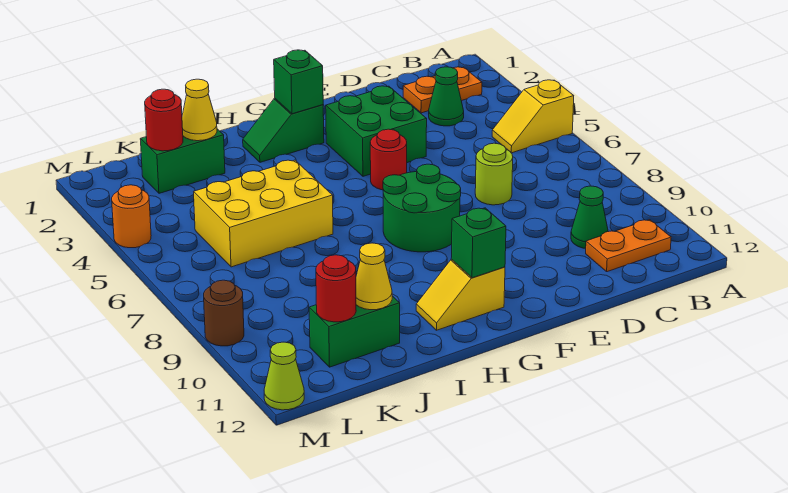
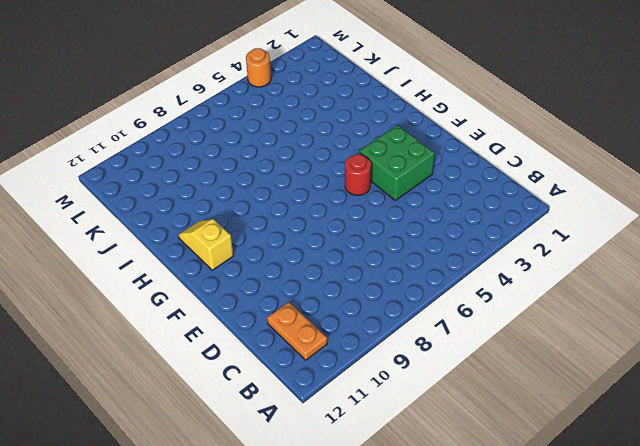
none -> yellow slope A5:B5 level 1 top A
none -> orange plate B2:C2 level 1
none -> green cone C3 level 1

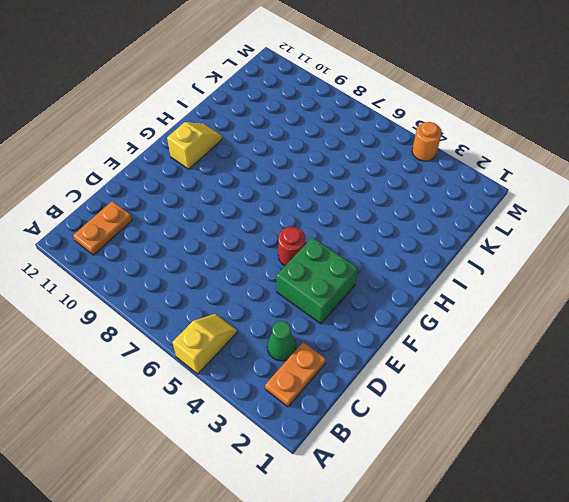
none -> green cone C10 level 1
none -> lime round brick D7 level 1
none -> green round brick F7:G8 level 1

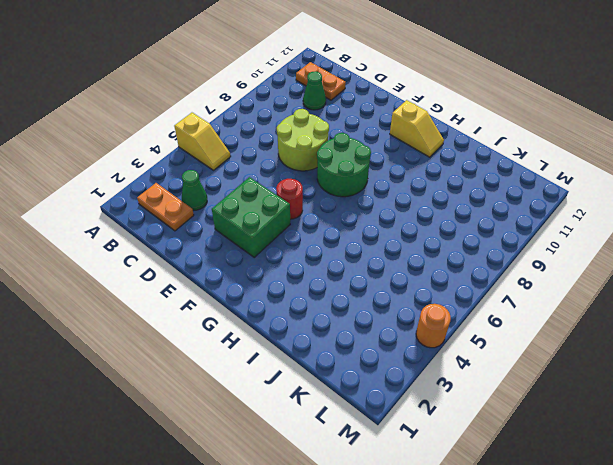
lime round brick D7:E8 level 1 -> lime round brick D7 level 1
none -> green slope G2:H2 level 1 top G
none -> yellow brick I5:K6 level 1
none -> green brick J2:K2 level 1

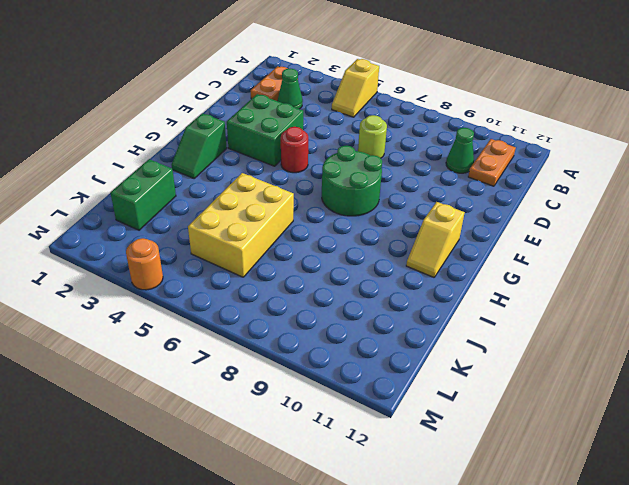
none -> green brick J11:K11 level 1
none -> brown round brick M9 level 1
none -> lime cone M12 level 1

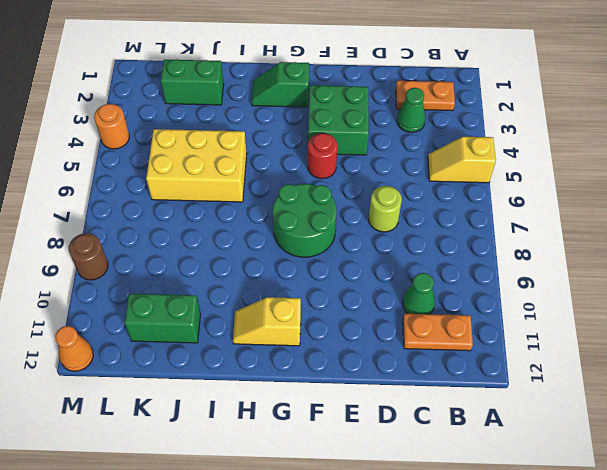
orange cone M12 level 1 -> lime cone M12 level 1
none -> green brick G2 level 2
none -> green brick G11 level 2
none -> yellow cone J2 level 2

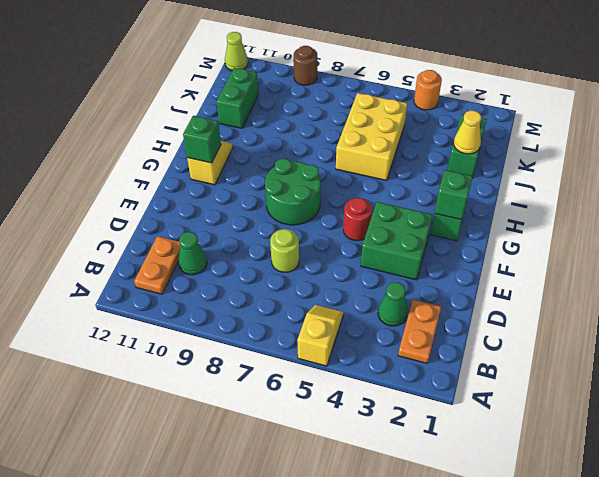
none -> yellow cone J11 level 2
none -> red round brick K2 level 2
none -> red round brick K11 level 2

